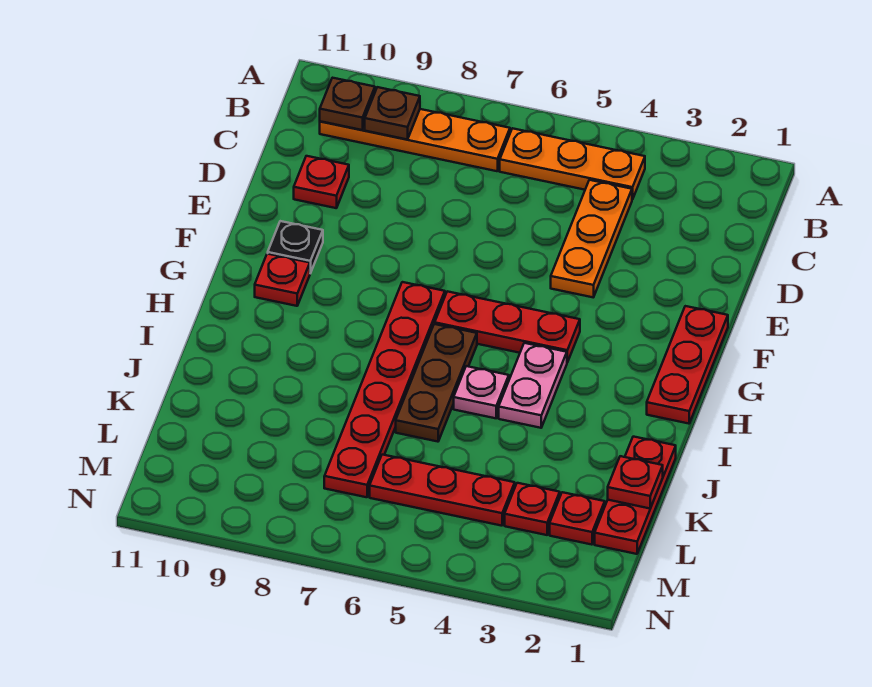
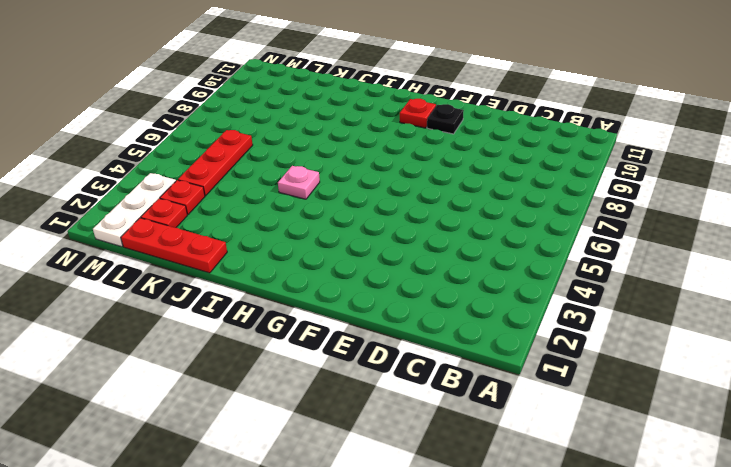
white plate M1:M3 level 1 -> none
none -> orange plate B4:B6 level 1
none -> orange plate B7:B10 level 1
none -> orange plate C4:E4 level 1

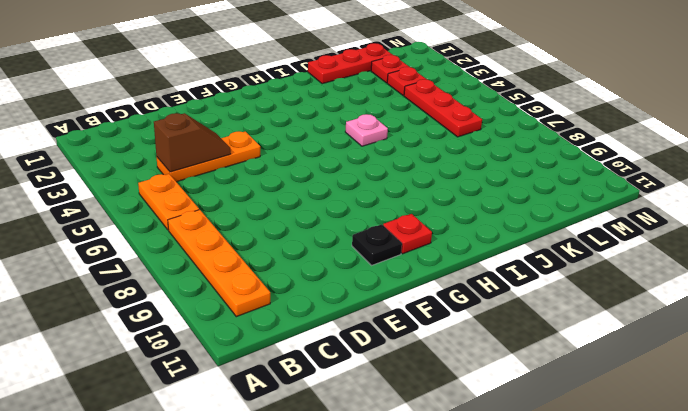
orange plate B5:B6 level 1 -> orange plate B4:B6 level 1
brown slope C4:D4 level 2 top C -> none
none -> red plate D10 level 1
none -> red plate F1:H1 level 1
none -> red plate G4:G6 level 1

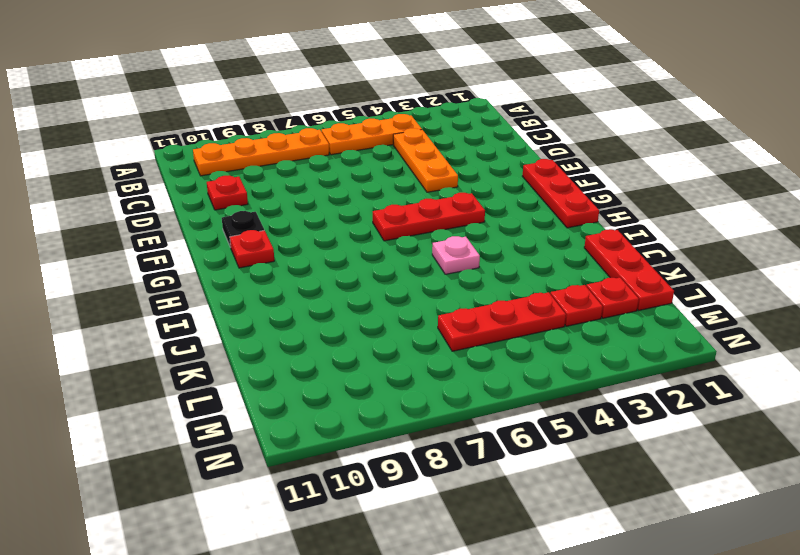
none -> red plate G7:L7 level 1
none -> pink plate H4:I4 level 1
none -> brown plate H6:J6 level 1

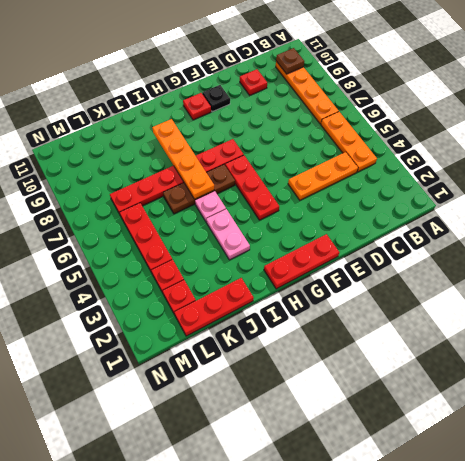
pink plate I3:I4 level 1 -> pink plate H4:I4 level 1
orange plate I6:I9 level 2 -> none
none -> brown plate B9 level 2
none -> red plate K1 level 2

